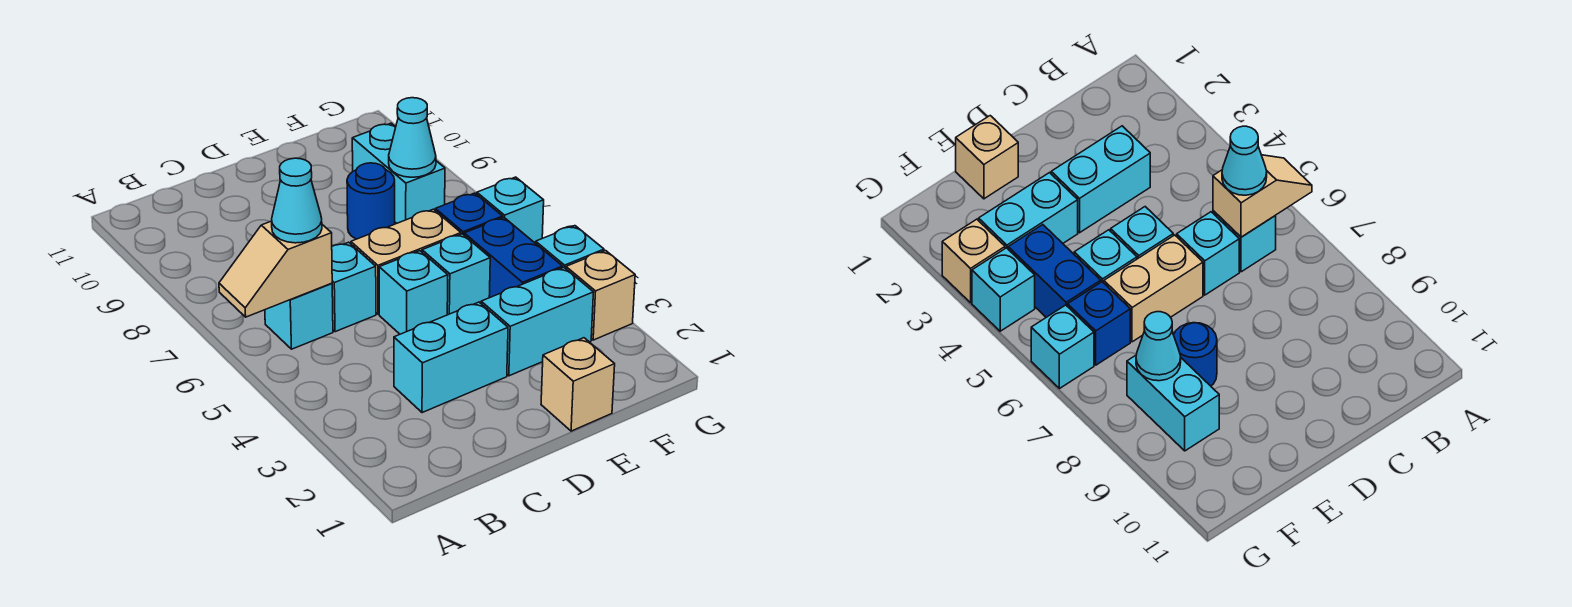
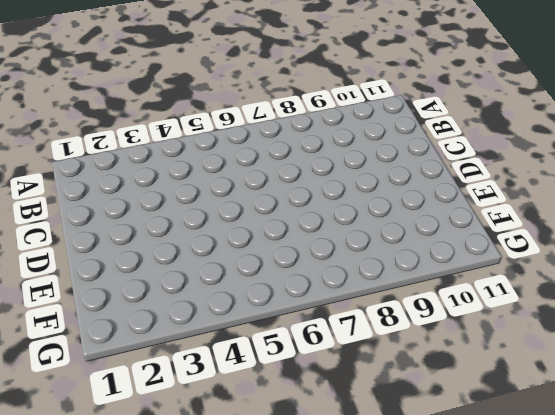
none -> cyan brick B6 level 1
none -> cyan brick C3:D3 level 1
none -> cyan brick C6 level 1

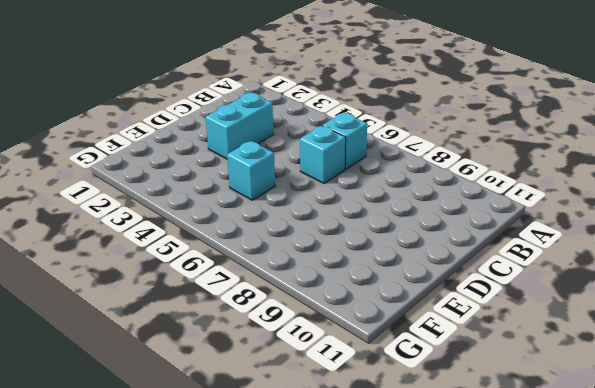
none -> cyan brick D5 level 1
none -> tan brick D6:E6 level 1
none -> tan brick E1 level 1

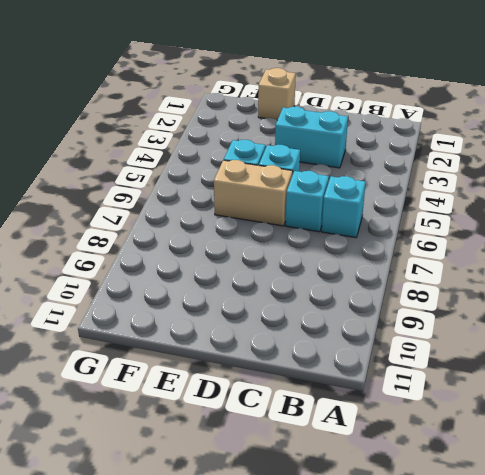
none -> cyan brick E3:F3 level 1
none -> blue round brick E8 level 1
none -> blue brick F4:F5 level 1

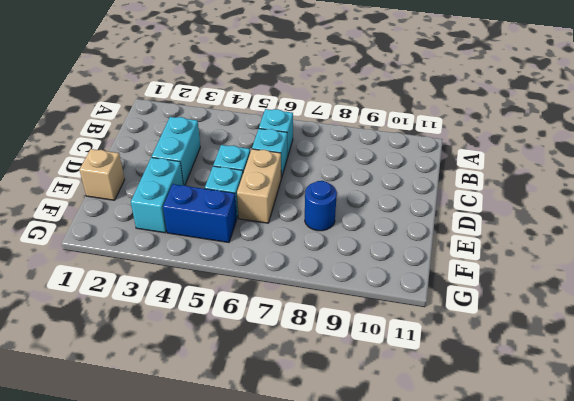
none -> blue brick F6 level 1
none -> cyan brick F8:F9 level 1
none -> tan brick G3 level 1

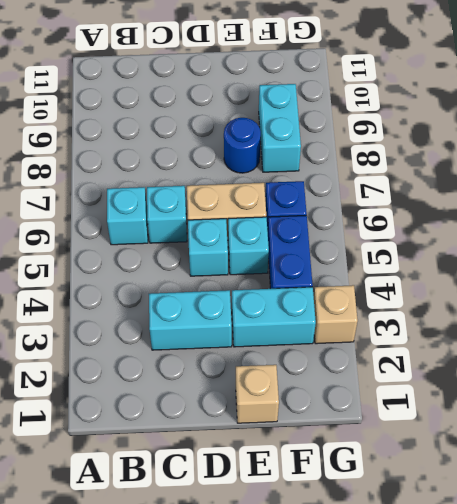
none -> cyan brick G4 level 1
none -> cyan brick G6 level 1
none -> tan slope A6:B6 level 2 top B

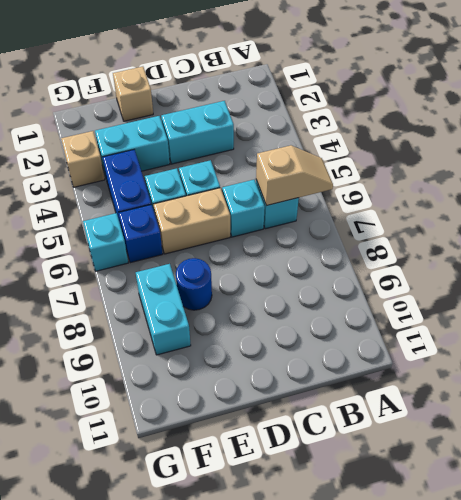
none -> cyan brick G4 level 1
none -> cyan cone F8 level 2
none -> cyan cone B6 level 3

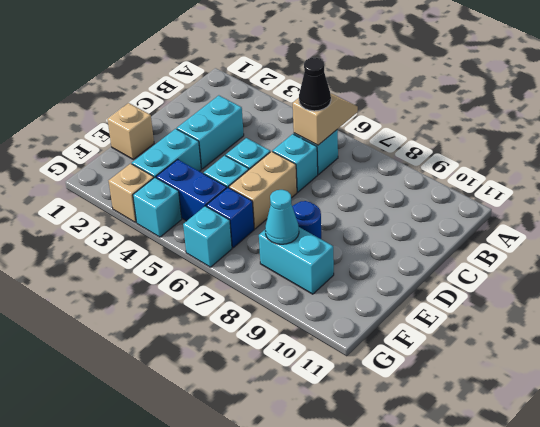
black cone B6 level 3 -> cyan cone B6 level 3

